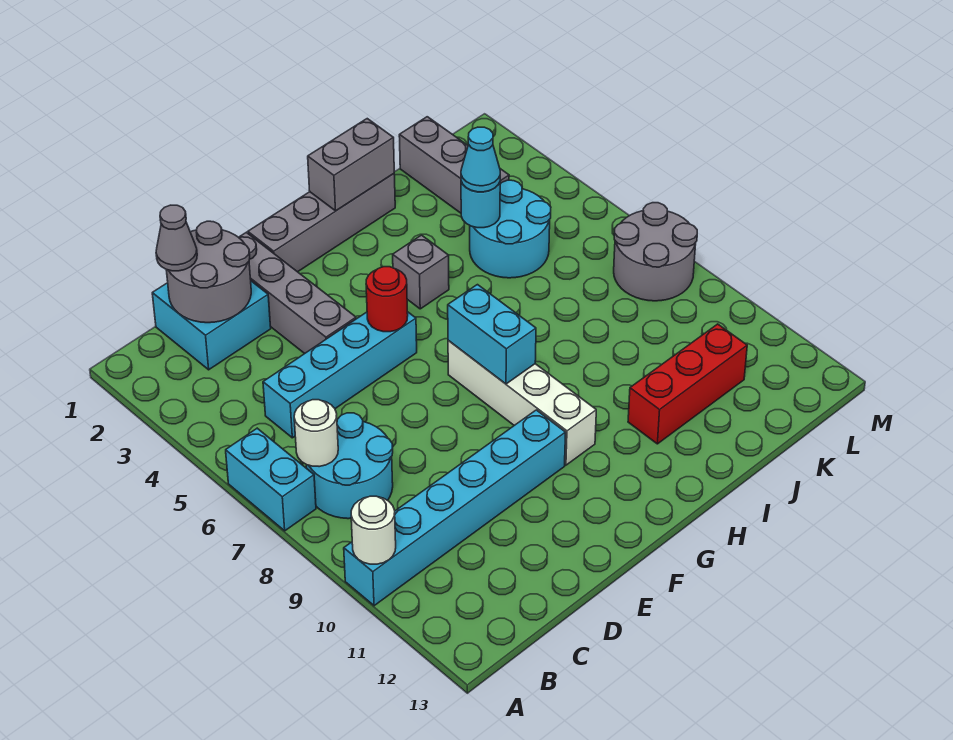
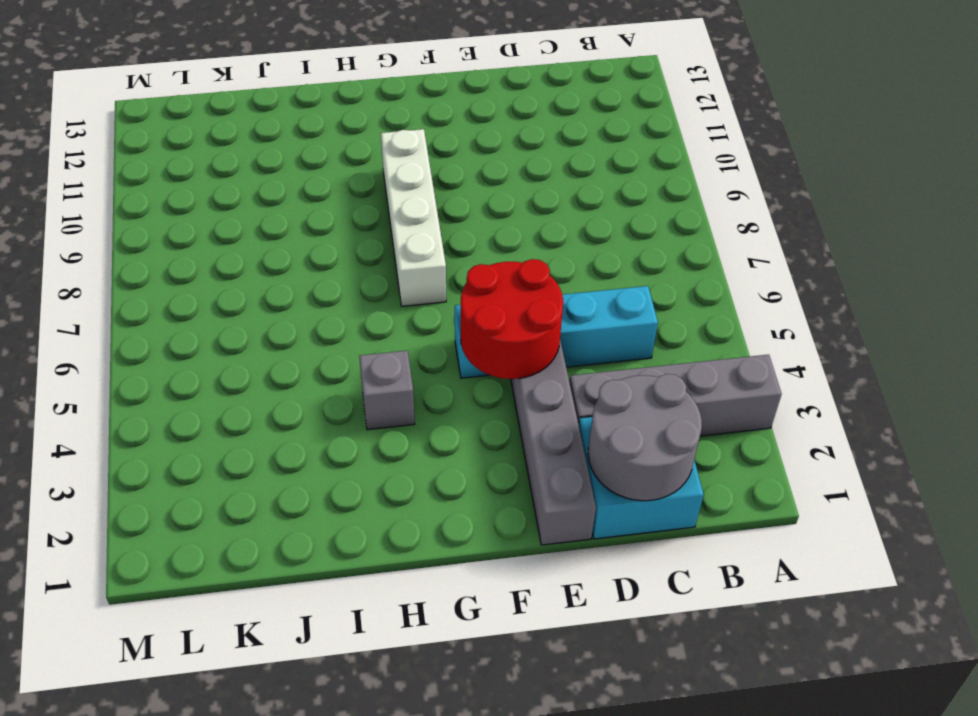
grey brick A3:D3 level 1 -> grey brick F1:I1 level 1
red round brick E4:F5 level 2 -> red round brick F5 level 2
none -> cyan brick A6:A7 level 1
none -> cyan brick A10:F10 level 1
none -> cyan round brick B7:C8 level 1

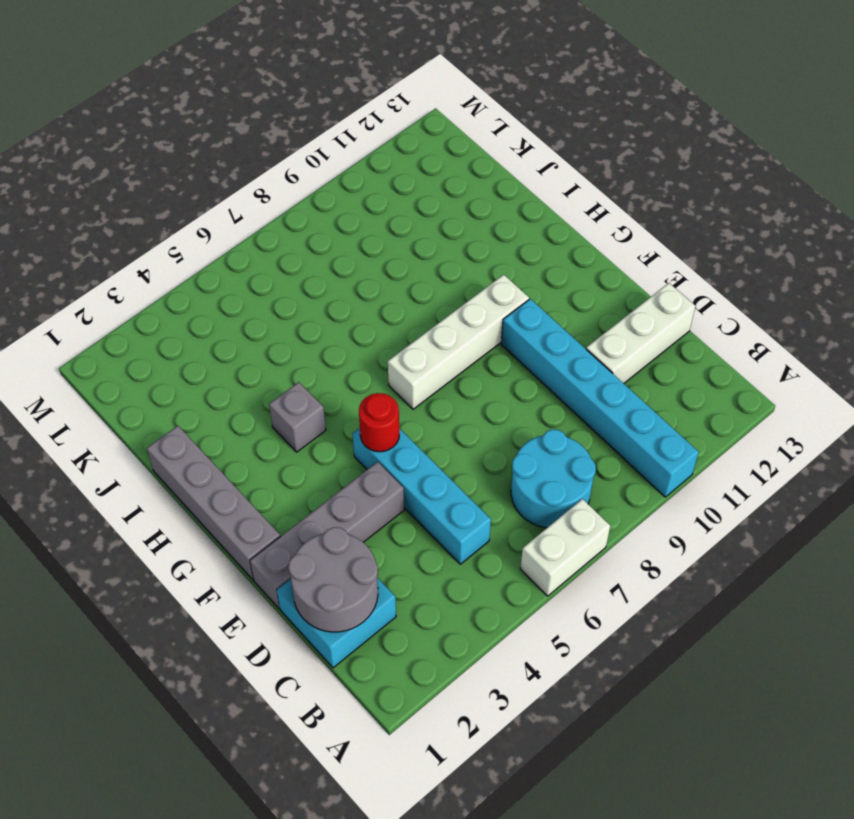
white brick A6:A7 level 1 -> cyan brick A6:A7 level 1
white brick D11:D13 level 1 -> none
none -> red brick I11:K11 level 1
none -> cyan round brick J4:K5 level 1
none -> grey brick K1:K3 level 1

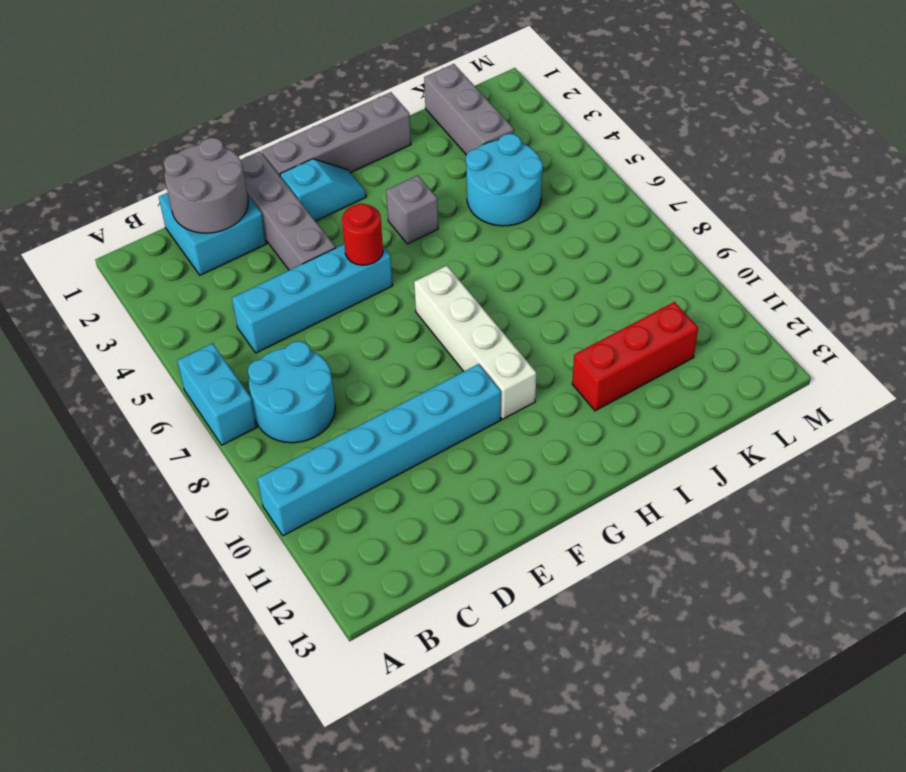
cyan slope F2:G2 level 1 top F -> none
none -> grey round brick L7:M8 level 1
none -> white round brick A10 level 2
none -> white round brick B7 level 2

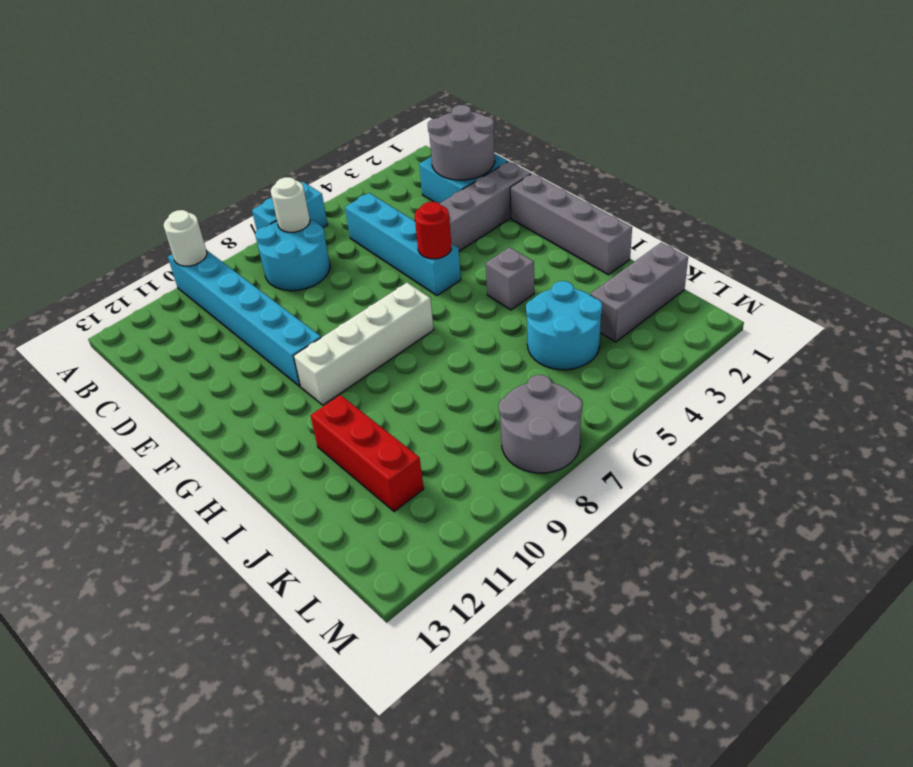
none -> cyan brick G7:G8 level 2
none -> grey brick H1:I1 level 2
none -> cyan round brick J4 level 2

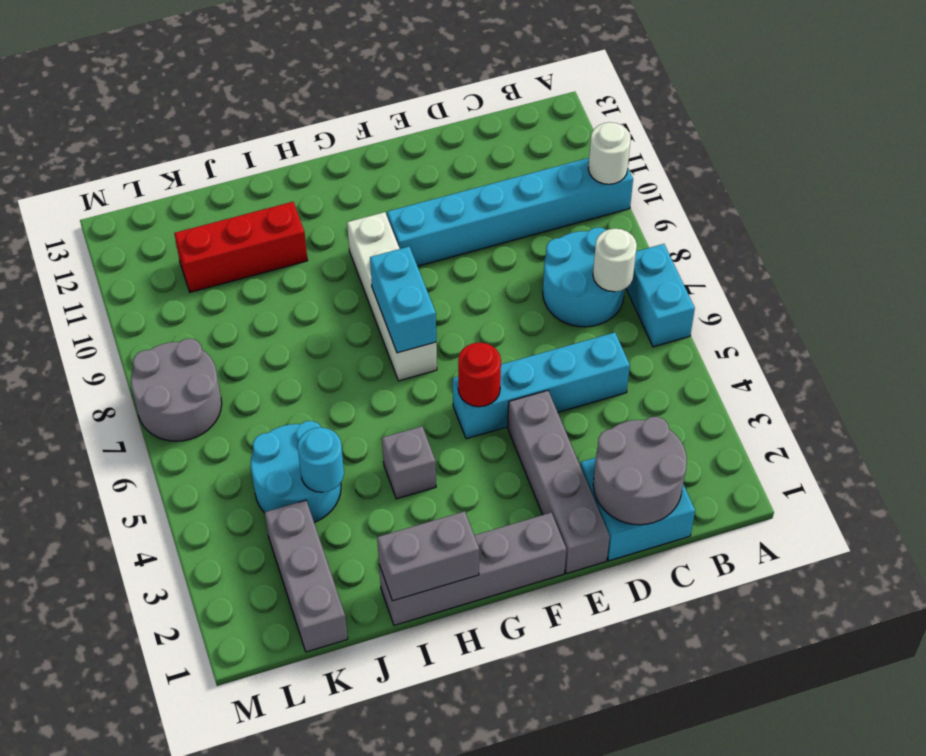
none -> grey cone C1 level 3
none -> cyan cone J4 level 3

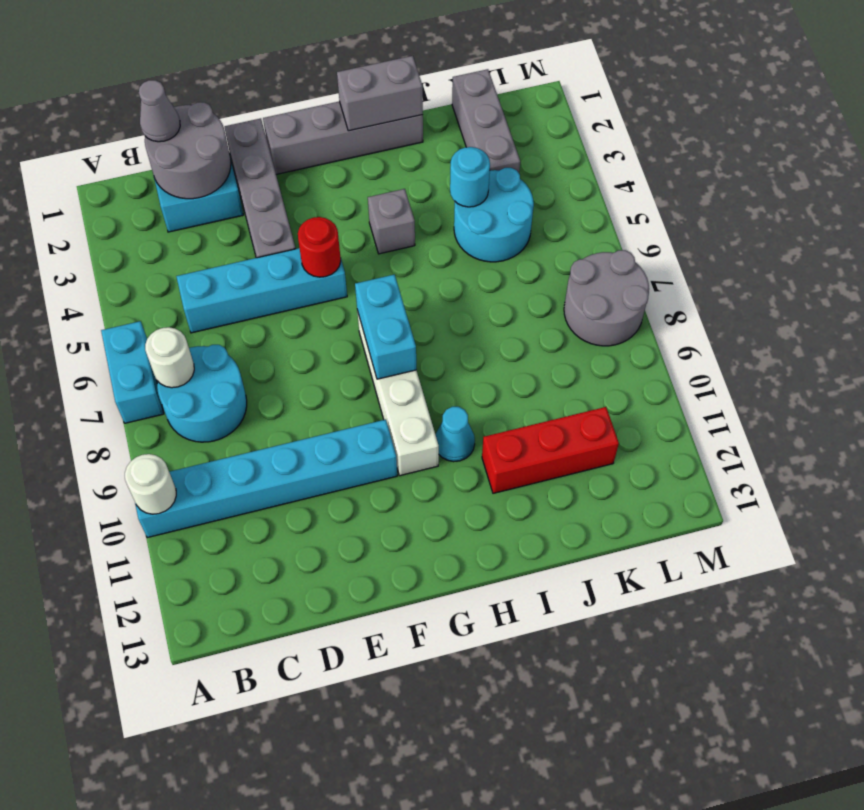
cyan cone H10 level 1 -> cyan cone J4 level 3

